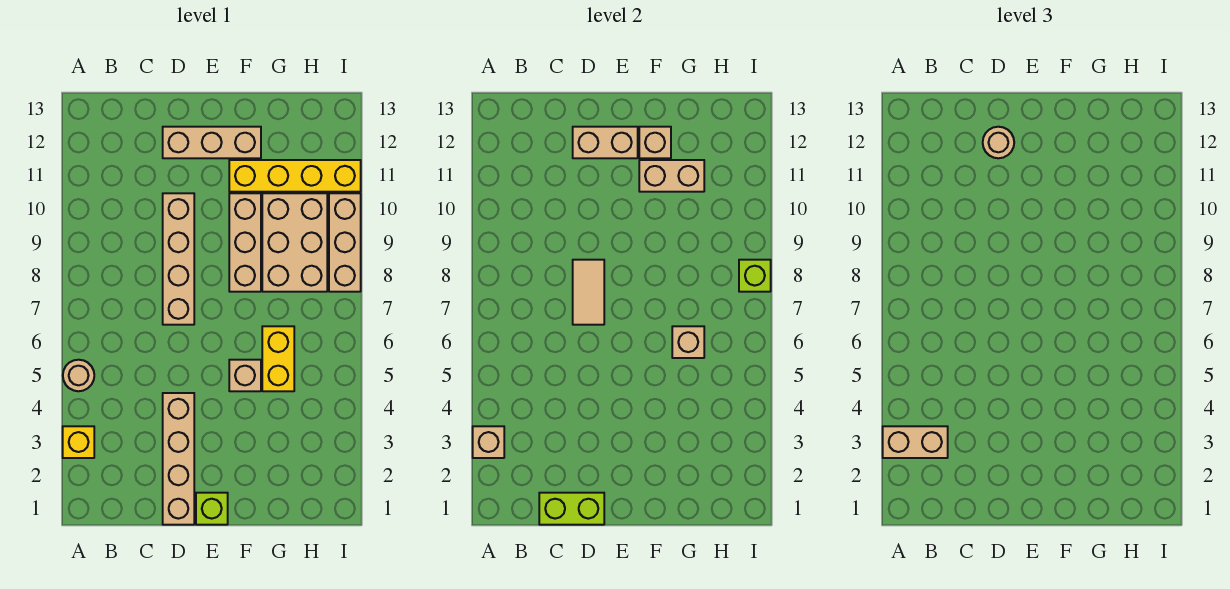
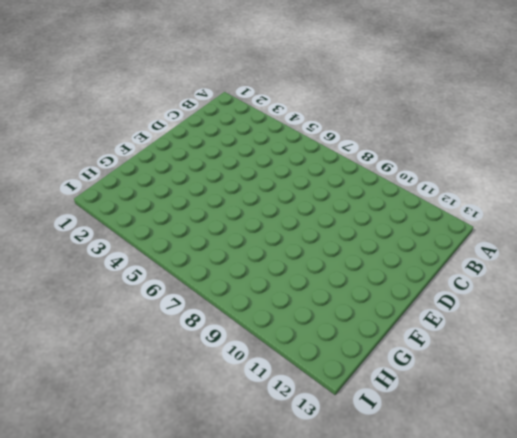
none -> yellow brick A3 level 1
none -> tan round brick A5 level 1
none -> tan brick D1:D4 level 1

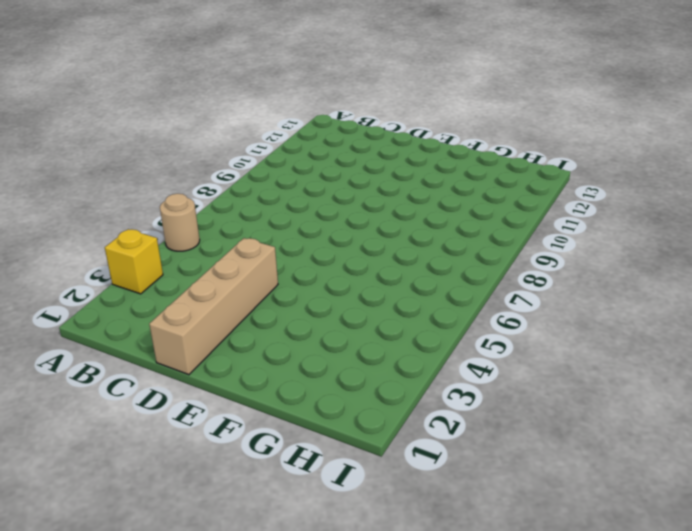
none -> tan brick D7:D10 level 1
none -> tan brick D12:F12 level 1
none -> lime brick E1 level 1

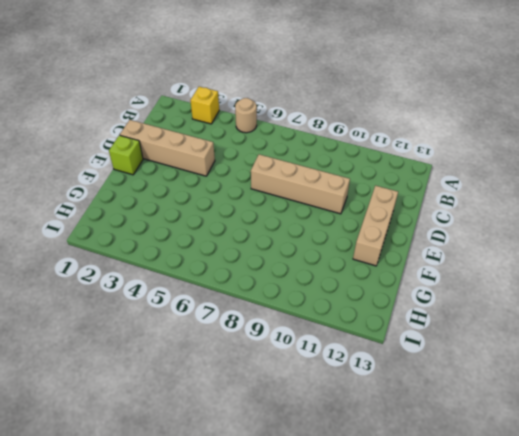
none -> tan brick F5 level 1
none -> tan brick F8:F10 level 1
none -> yellow brick F11:I11 level 1

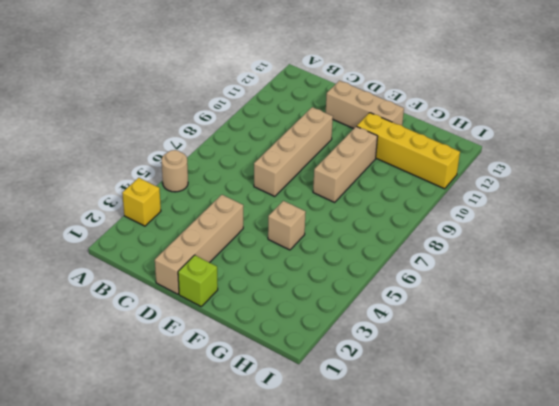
none -> yellow brick G5:G6 level 1
none -> tan brick G8:H10 level 1
none -> tan brick I8:I10 level 1

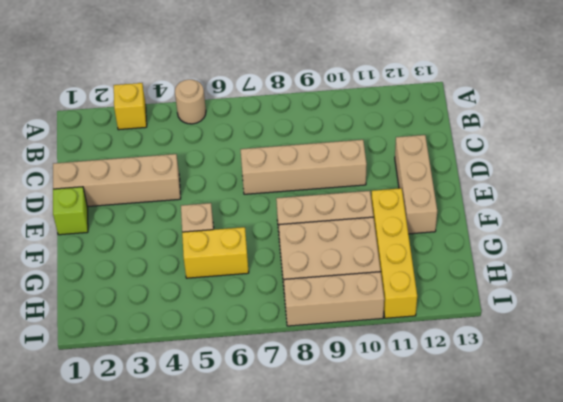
none -> tan brick A3 level 2
none -> lime brick C1:D1 level 2
none -> tan tile D7:D8 level 2

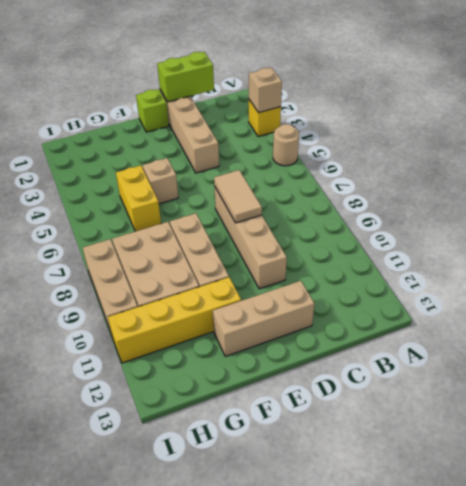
none -> tan brick D12:E12 level 2
none -> tan brick F11:G11 level 2
none -> tan brick F12 level 2

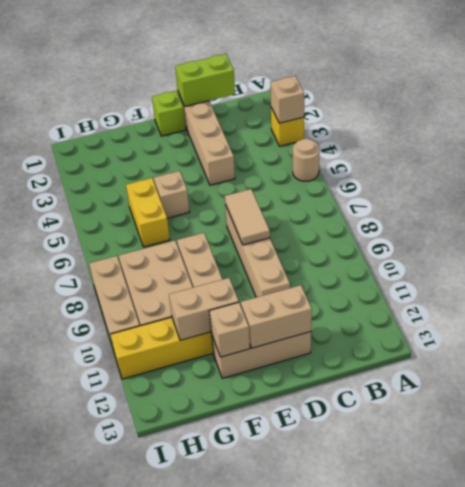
none -> tan brick G6 level 2
none -> lime brick I8 level 2
none -> tan brick A3:B3 level 3

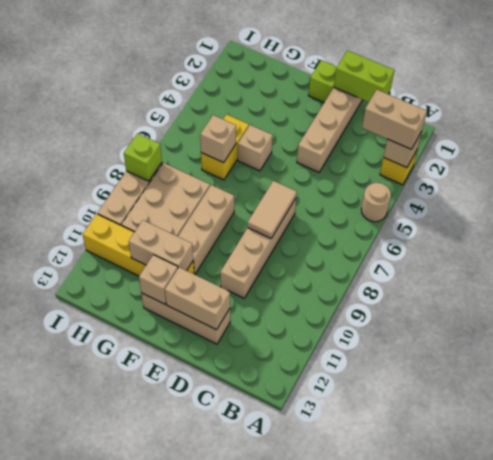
none -> tan round brick D12 level 3

